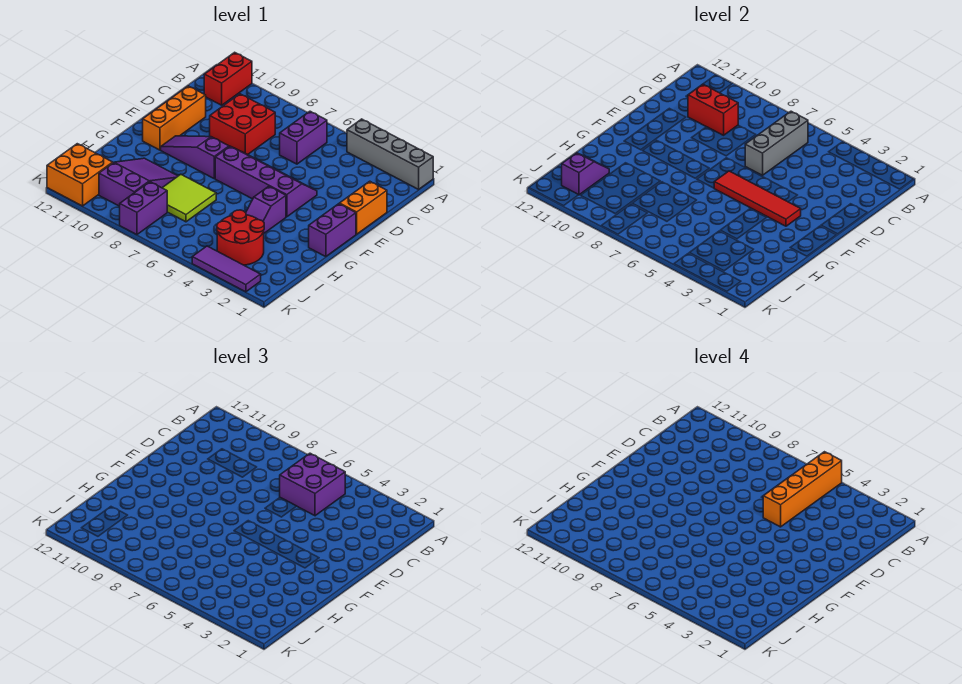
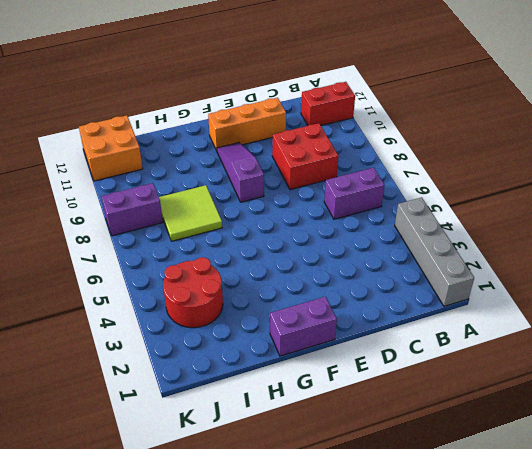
none -> orange brick D1:E1 level 1
none -> purple slope E4:F7 level 1 top F
none -> purple slope G4:H4 level 1 top G

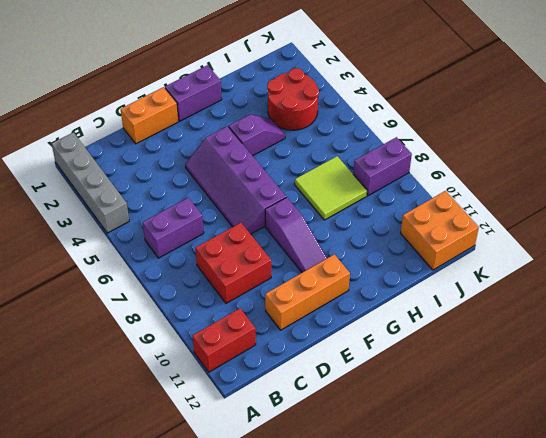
none -> purple slope H9:J10 level 1 top J
none -> purple tile K2:K4 level 1
none -> grey brick B6:D6 level 2

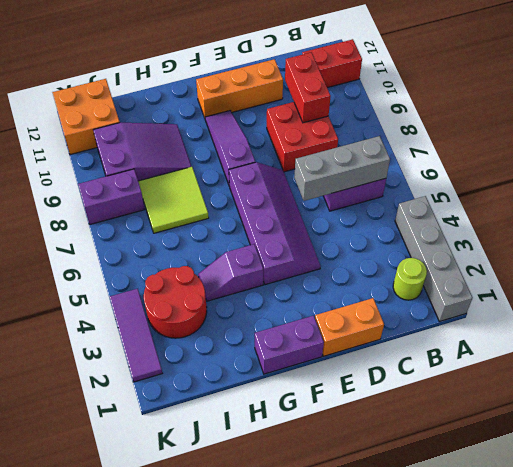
lime round brick B2 level 1 -> none
none -> red tile F3:F6 level 2
none -> purple slope I11:J11 level 2 top J
none -> purple brick B5:C6 level 3

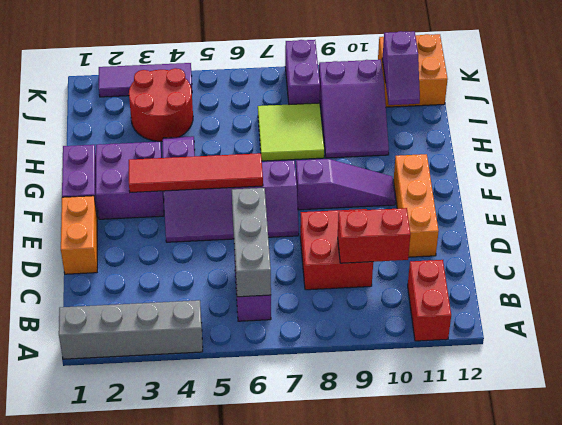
purple brick F2:G3 level 1 -> purple brick B5:C6 level 3
none -> orange brick A5:D5 level 4

